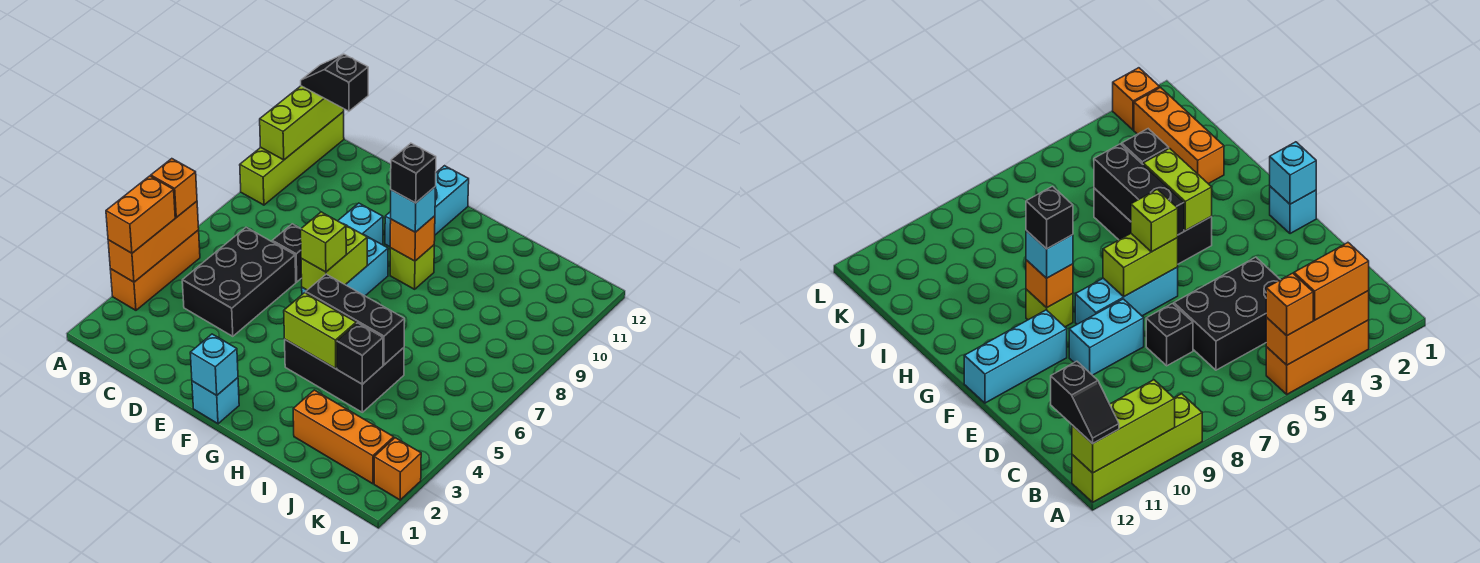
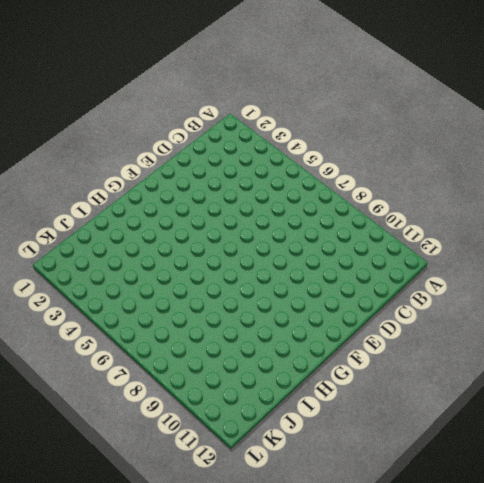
none -> orange brick A3:A5 level 1
none -> lime brick A9:A12 level 1
none -> black brick C4:D6 level 1

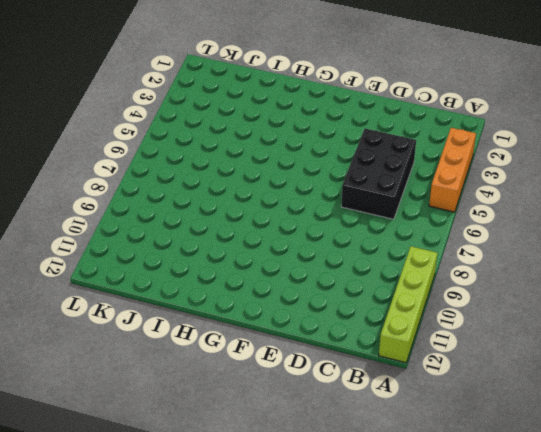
none -> black brick D7 level 1
none -> cyan brick E8:E9 level 1
none -> cyan brick F1 level 1

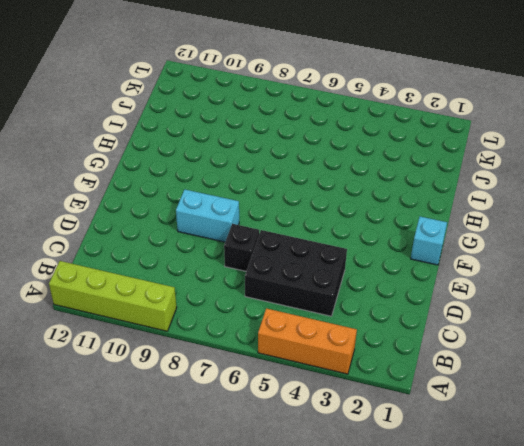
none -> cyan brick F6:F8 level 1
none -> cyan brick F10:F12 level 1
none -> black brick G4:I5 level 1

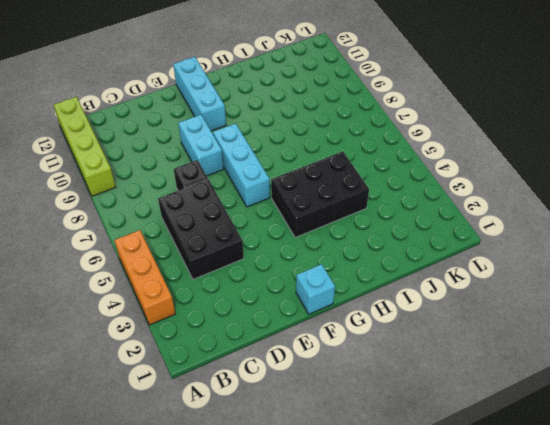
none -> lime brick G9 level 1
none -> orange brick I2:K2 level 1
none -> orange brick L2 level 1

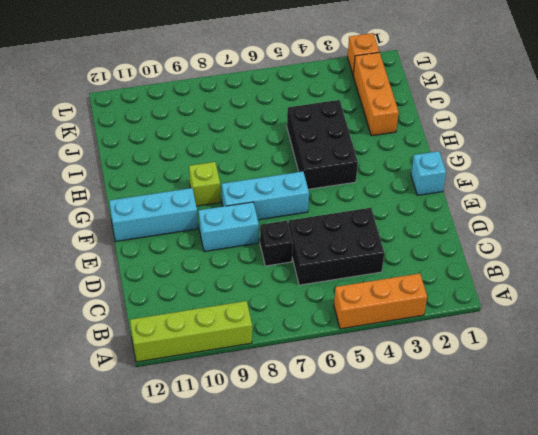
none -> orange brick A3:A5 level 2
none -> lime brick A10:A12 level 2
none -> cyan brick F1 level 2

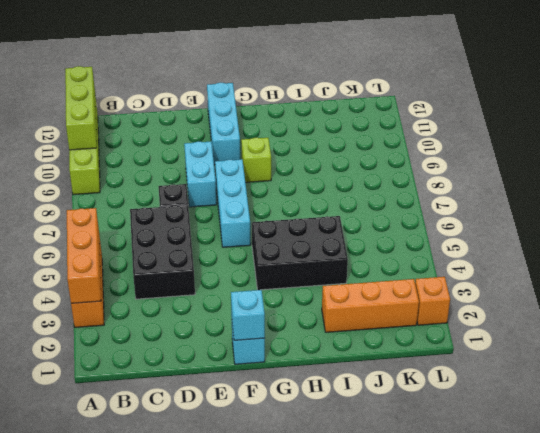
none -> lime brick F6:F7 level 2
none -> lime brick G4:H4 level 2
none -> black brick G5:I5 level 2

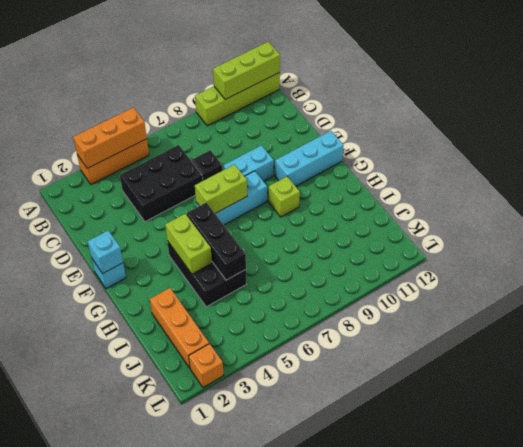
none -> orange brick G9 level 2
none -> black brick I4 level 2
none -> orange brick A3:A4 level 3

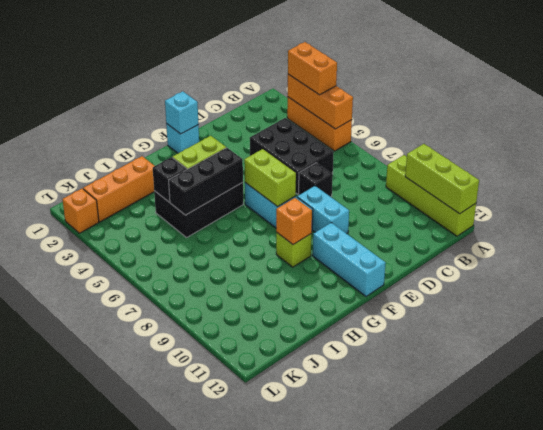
none -> orange brick A5 level 3
none -> black slope A12:B12 level 3 top B
none -> lime brick F6 level 3

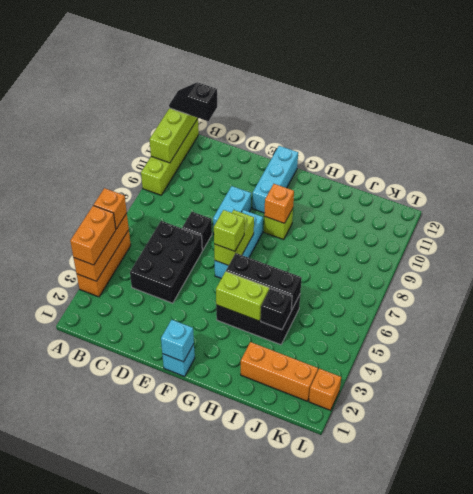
none -> cyan brick G9 level 3
none -> black brick G9 level 4

